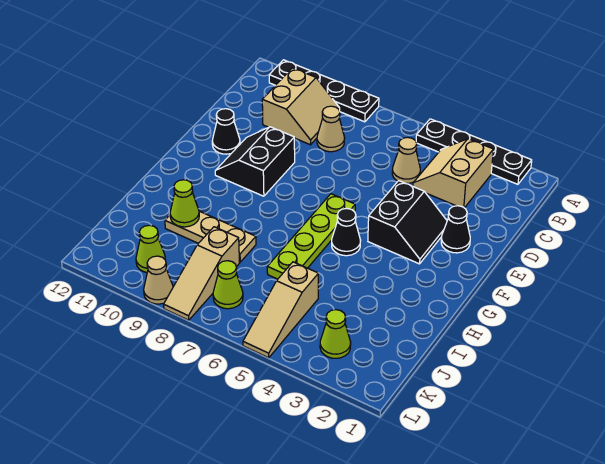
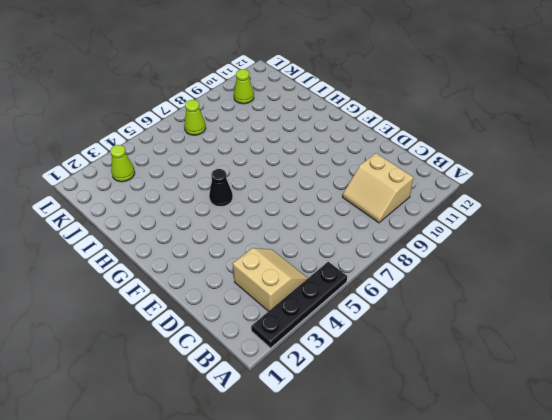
none -> black plate A8:A11 level 1
none -> tan cone C5 level 1
none -> tan cone C8 level 1

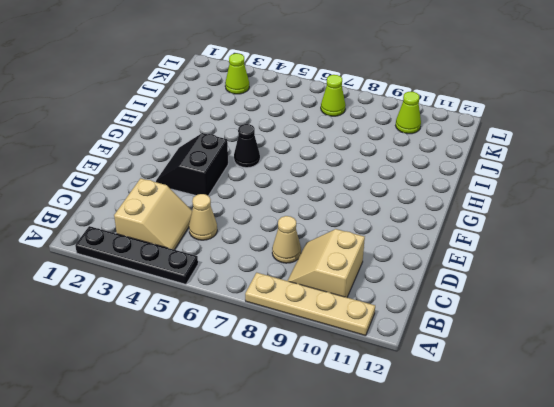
tan plate A8:A11 level 1 -> black plate A8:A11 level 1
none -> black cone E2 level 1
none -> black slope E9:F10 level 1 top 9
none -> black cone E11 level 1

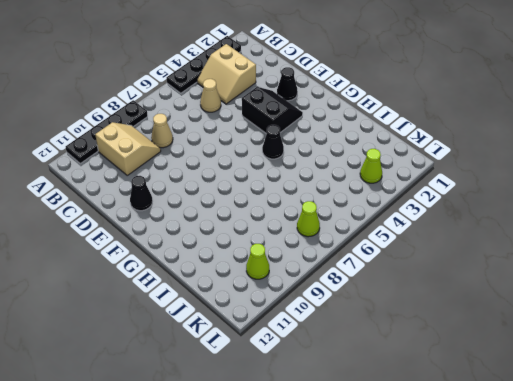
none -> black slope E9:F10 level 1 top 9
none -> lime plate F6:I6 level 1
none -> tan plate I8:I10 level 1

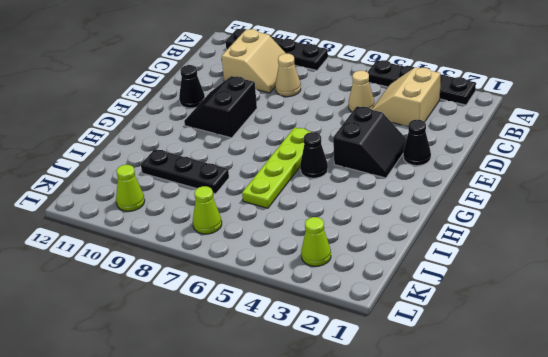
black plate I8:I10 level 1 -> tan plate I8:I10 level 1
none -> tan slope J5:L5 level 1 top J
none -> tan slope J8:L8 level 1 top J
none -> tan cone L9 level 1

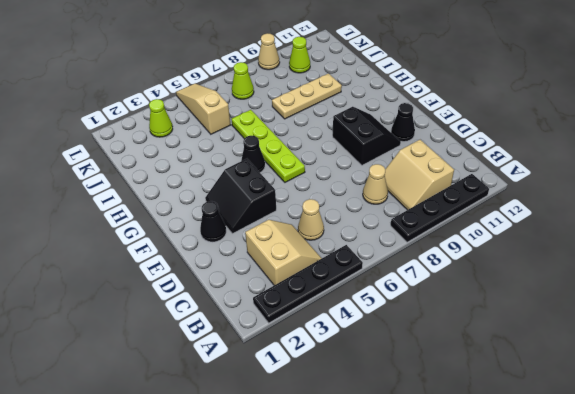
none -> tan slope J8:L8 level 1 top J
none -> lime cone I10 level 2

